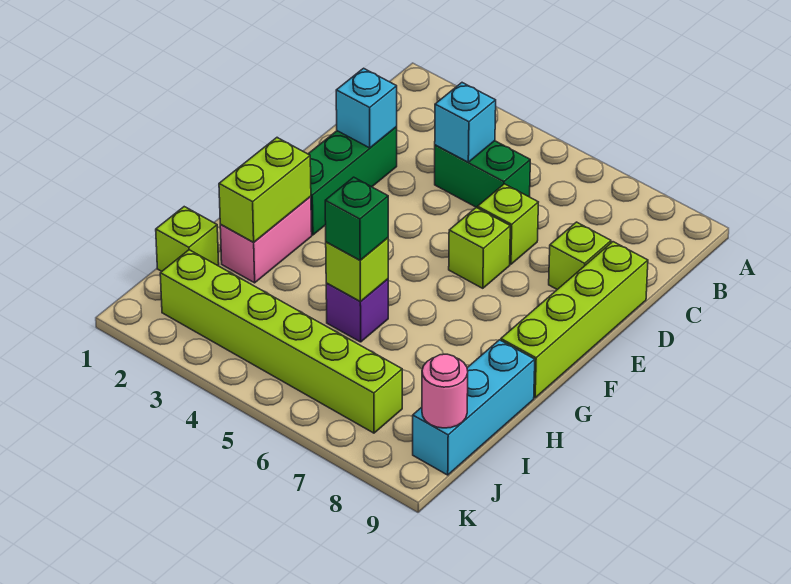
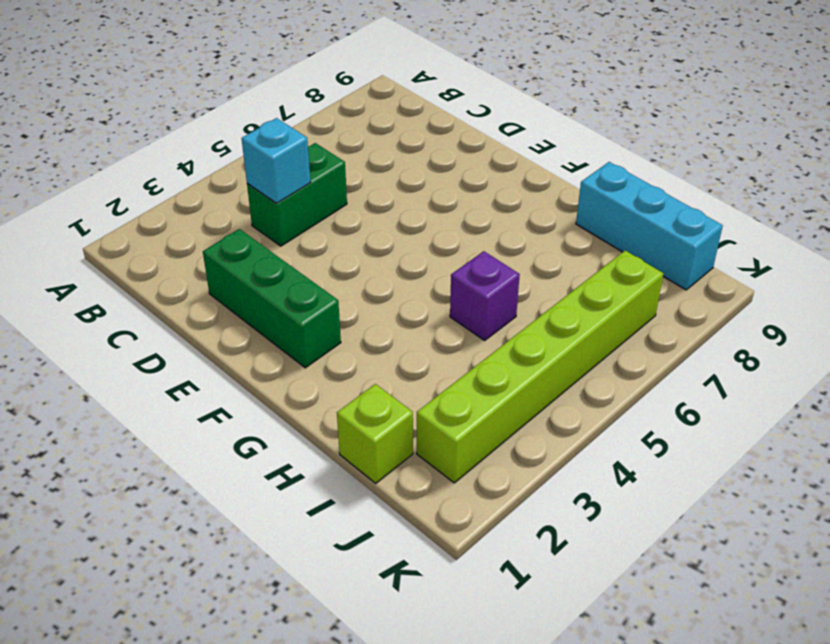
none -> lime brick D6 level 1
none -> lime brick D8 level 1
none -> lime brick D9:G9 level 1

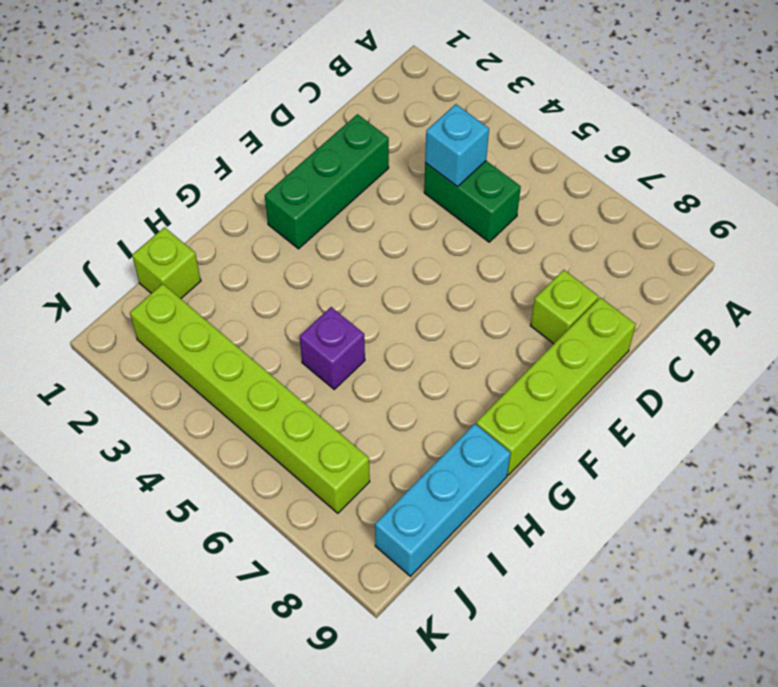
none -> lime brick D6 level 1
none -> lime brick E6 level 1
none -> pink brick G2:H2 level 1

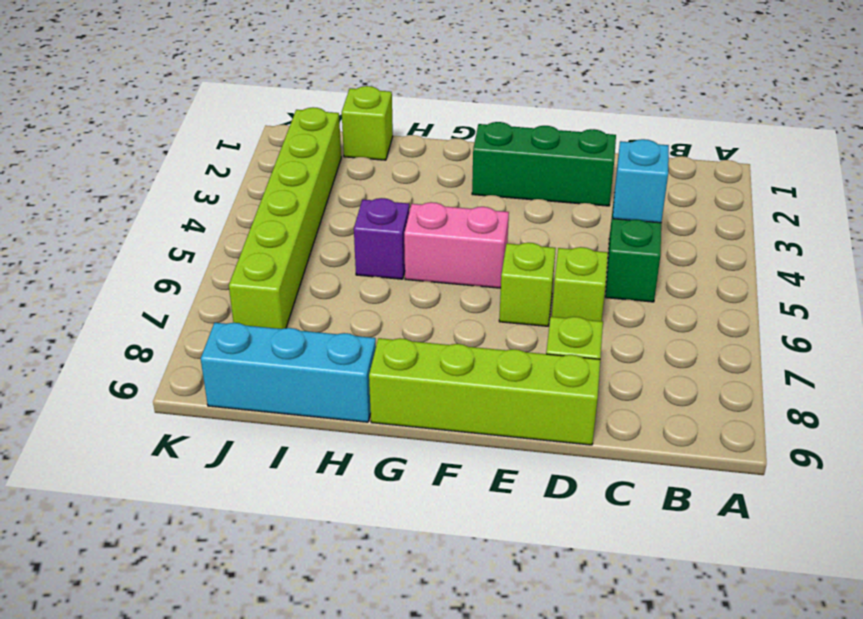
pink brick F5:G5 level 1 -> pink brick G2:H2 level 1
none -> cyan brick D2 level 2
none -> lime brick G2:H2 level 2
none -> lime brick H5 level 2

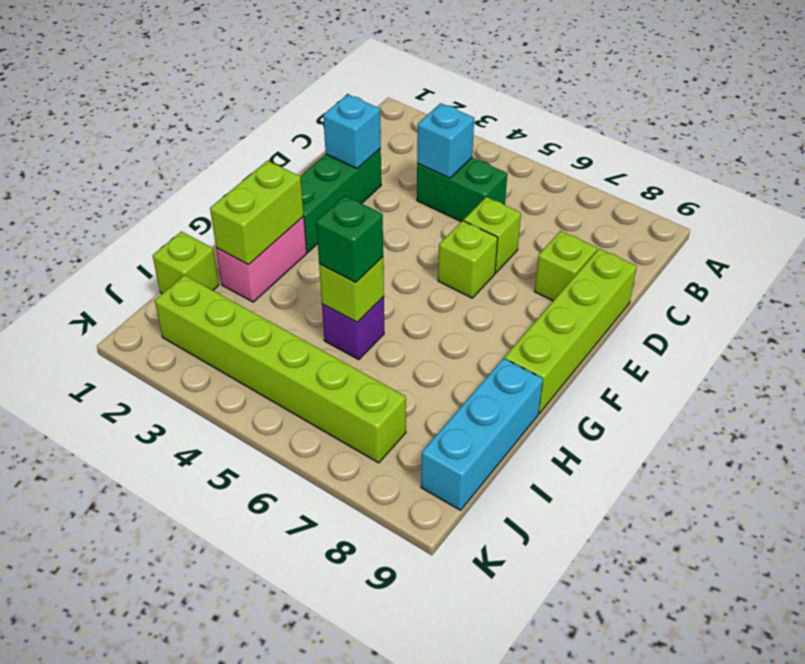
none -> pink round brick J9 level 2

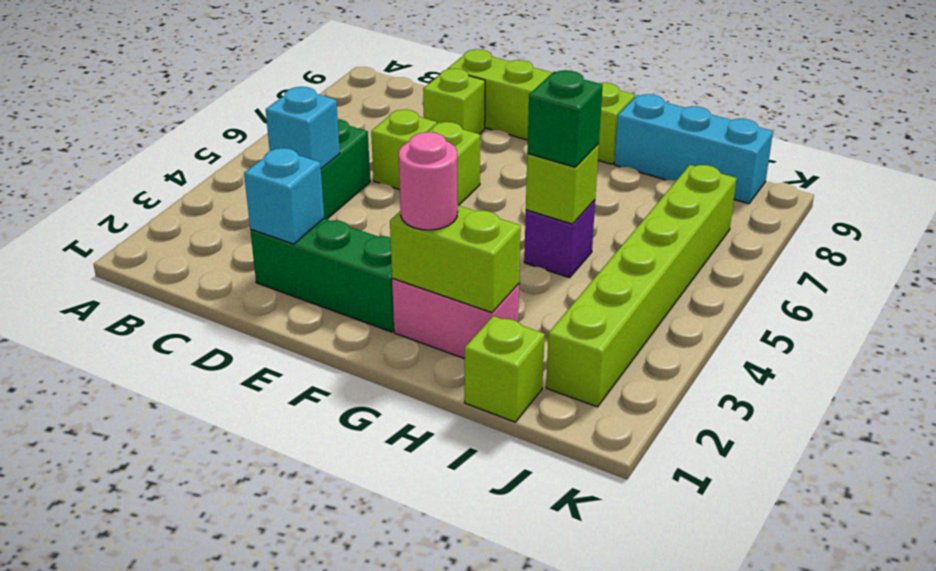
pink round brick G2 level 3 -> pink round brick J9 level 2

